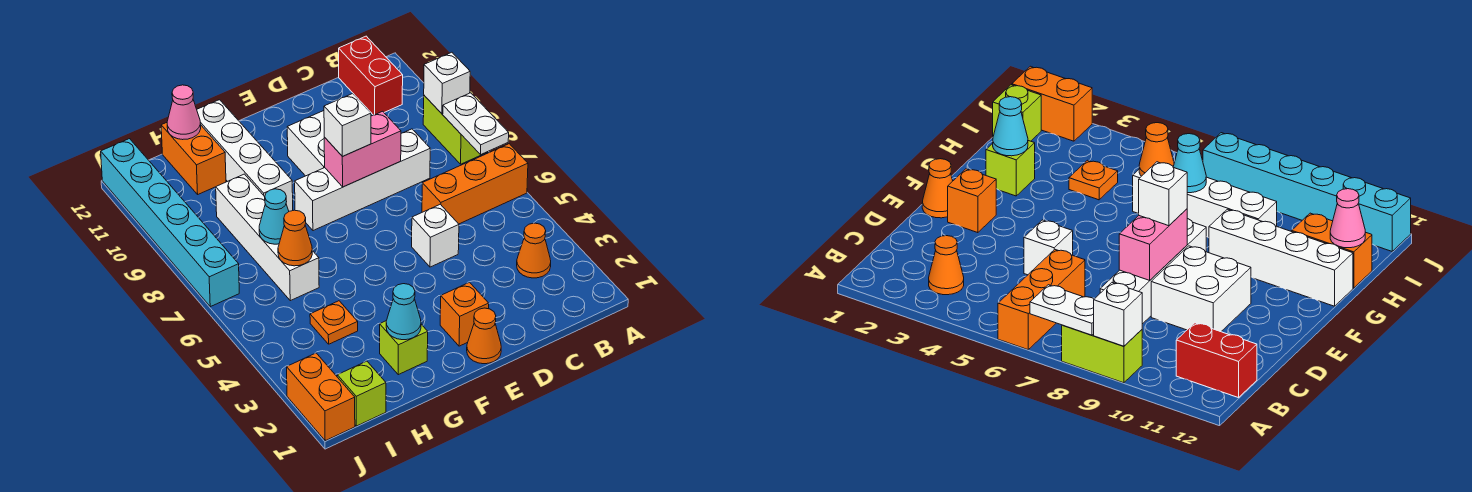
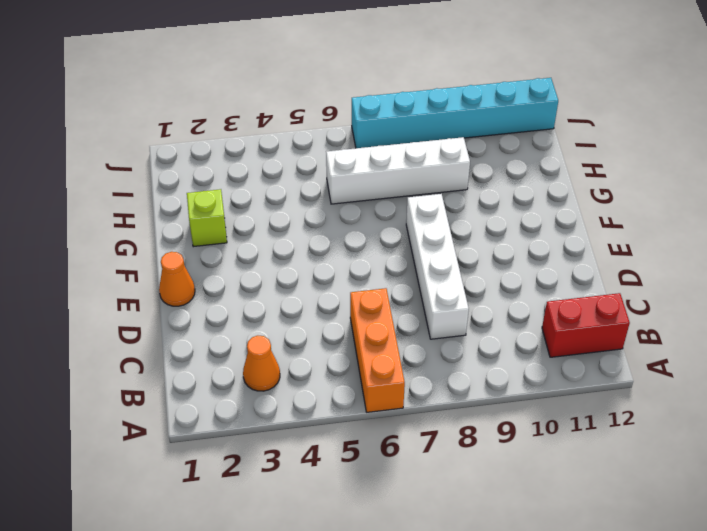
none -> lime brick A8:A9 level 1
none -> white brick D5 level 1
none -> white brick D9:E10 level 1

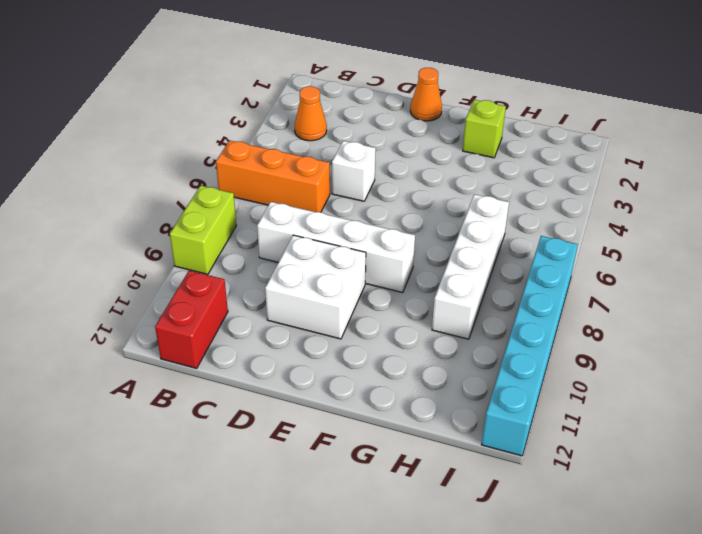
none -> orange brick E2 level 1
none -> white brick G9:G12 level 1
none -> orange plate H4 level 1

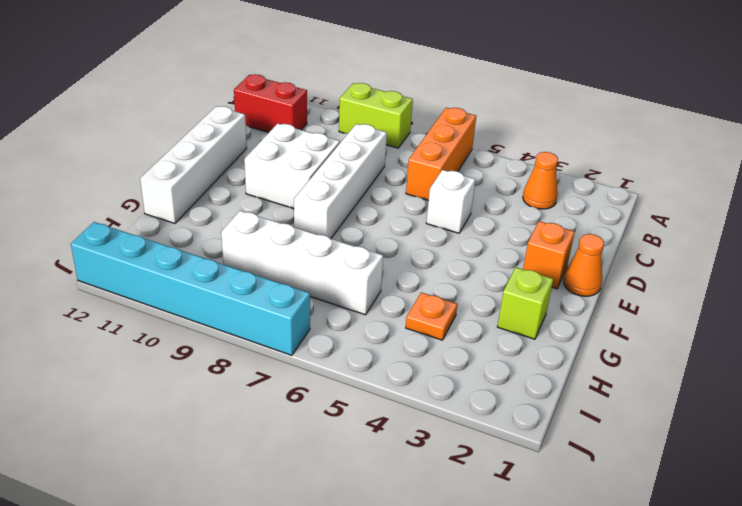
white brick D12:G12 level 1 -> white brick G9:G12 level 1
none -> orange brick H11:H12 level 1
none -> lime brick I1 level 1
none -> orange brick J1:J2 level 1

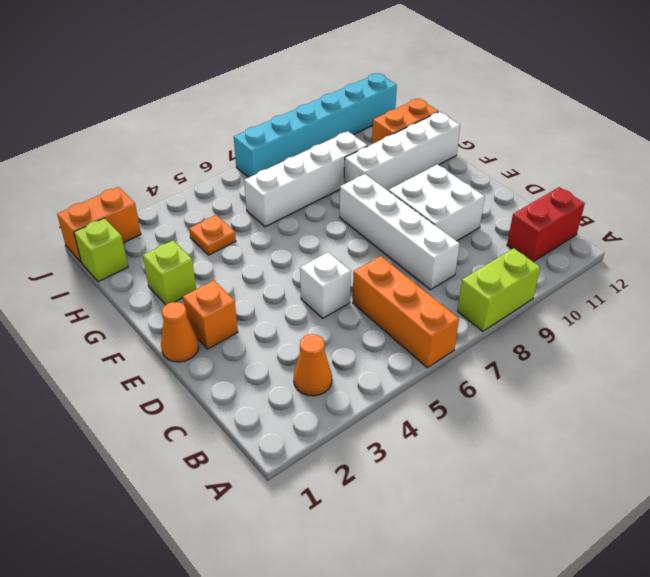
none -> white plate A7:A8 level 2
none -> white brick A9 level 2
none -> pink brick D8:E8 level 2

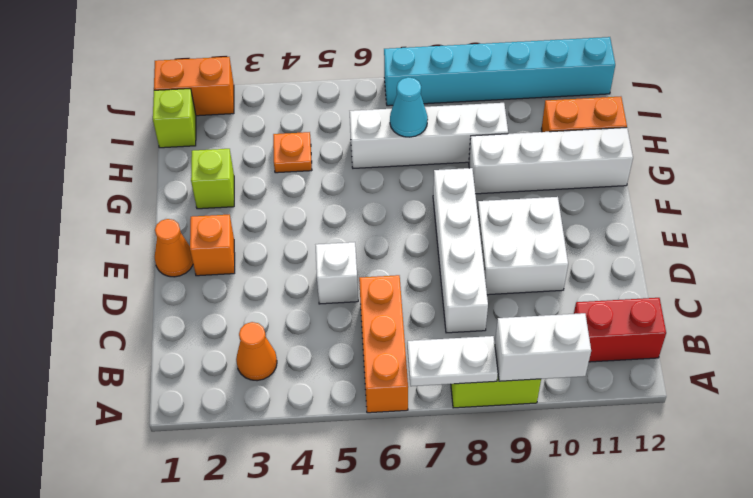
white brick A9:A10 level 2 -> white brick A9 level 2
none -> pink brick D8:E8 level 2
none -> cyan cone G2 level 2
none -> orange cone H6 level 2

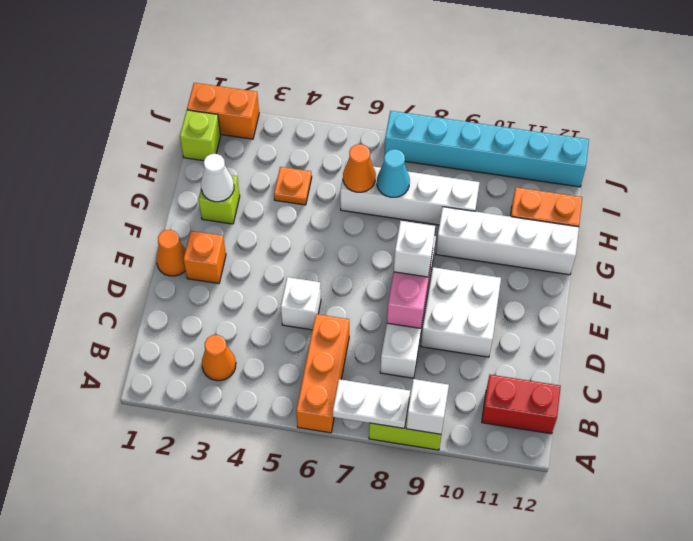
white cone G2 level 2 -> cyan cone G2 level 2
none -> pink cone H12 level 2

